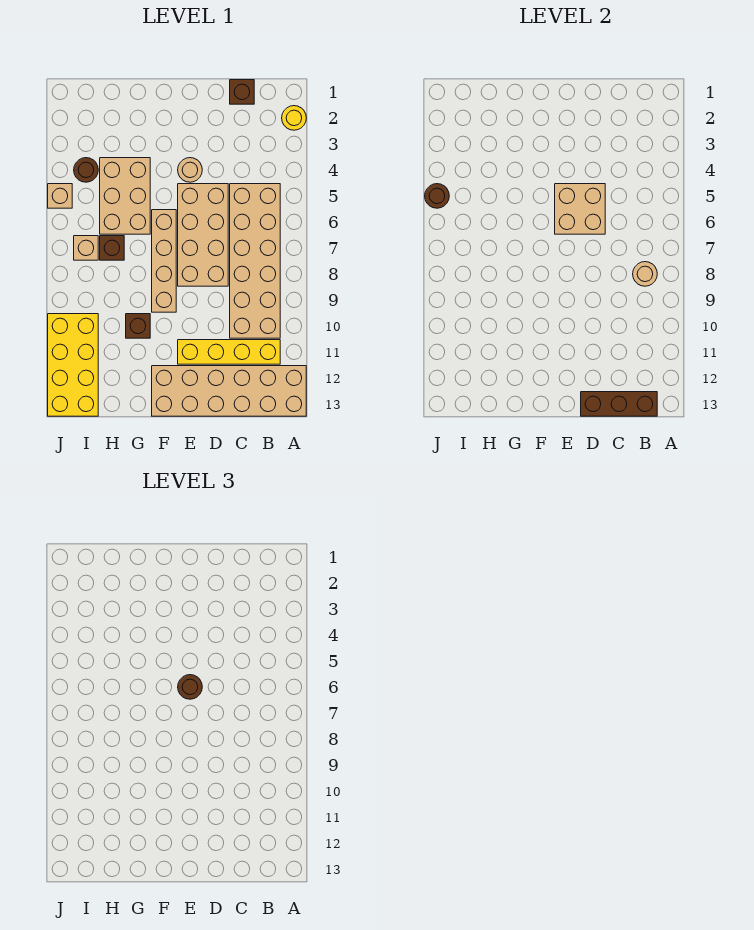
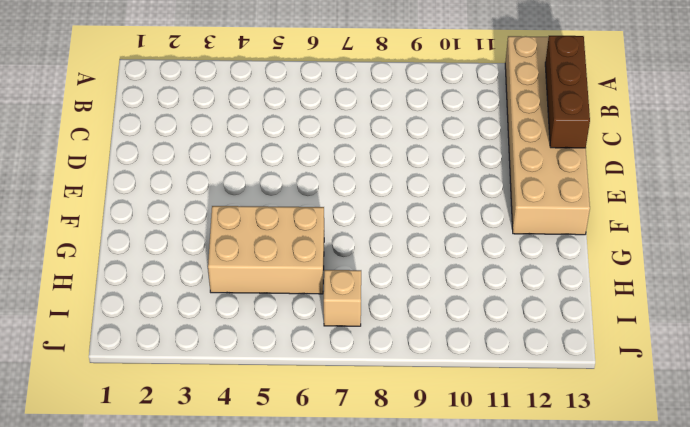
none -> yellow round brick A2 level 1
none -> tan brick B5:C10 level 1
none -> yellow brick B11:E11 level 1

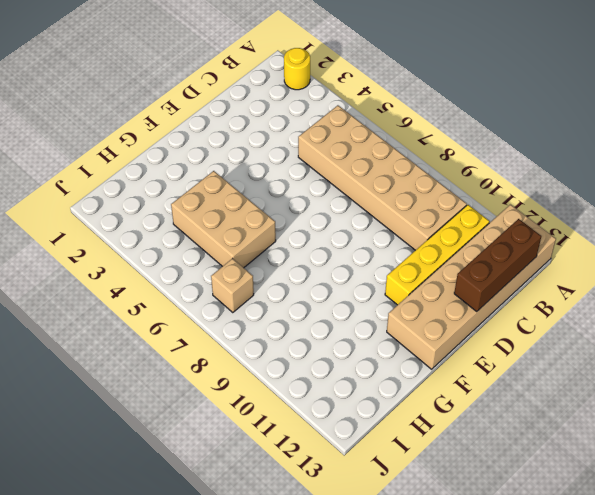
none -> brown brick C1 level 1
none -> tan brick D5:E8 level 1
none -> tan round brick E4 level 1

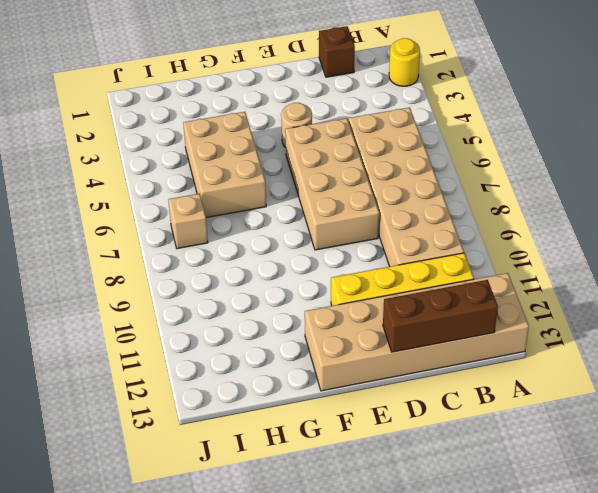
none -> tan brick F6:F9 level 1
none -> brown brick G10 level 1
none -> brown brick H7 level 1

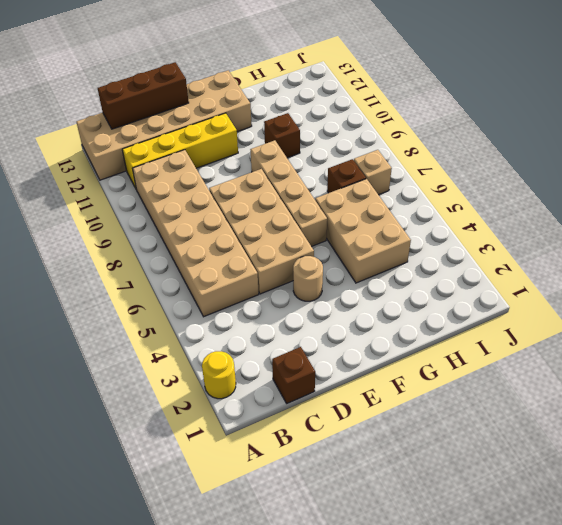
none -> brown round brick I4 level 1
none -> yellow brick I10:J13 level 1
none -> tan brick J5 level 1

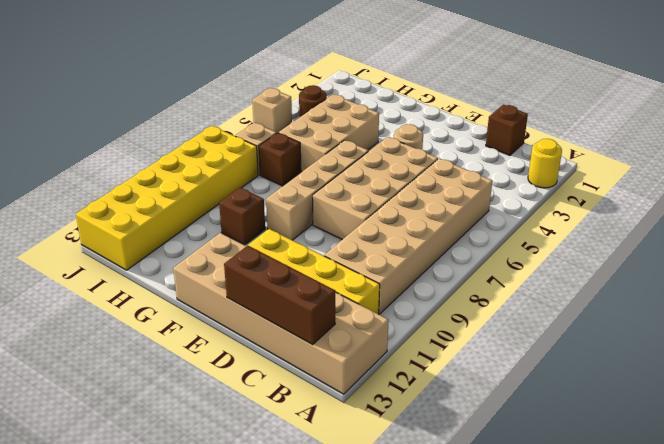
yellow brick I8:J13 level 1 -> yellow brick I10:J13 level 1
none -> tan round brick B8 level 2
none -> tan brick D5:E6 level 2
none -> brown round brick J5 level 2

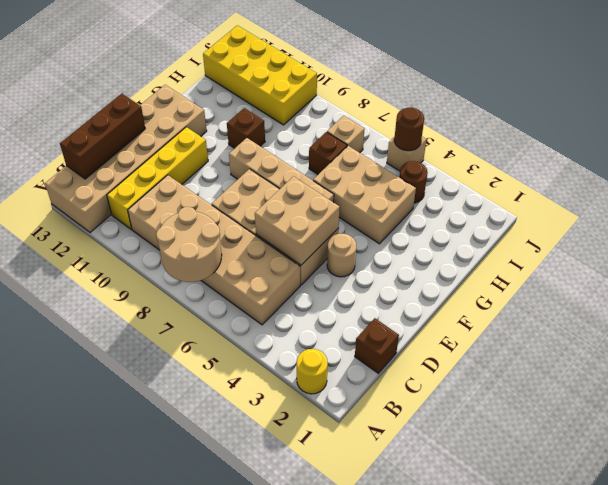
tan round brick A7:B8 level 2 -> tan round brick B8 level 2
none -> brown round brick E6 level 3

